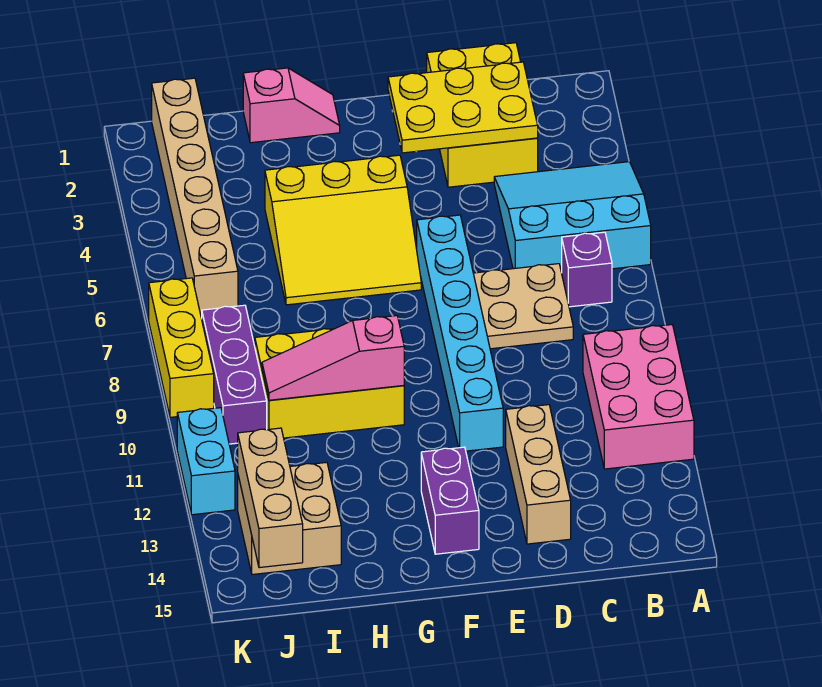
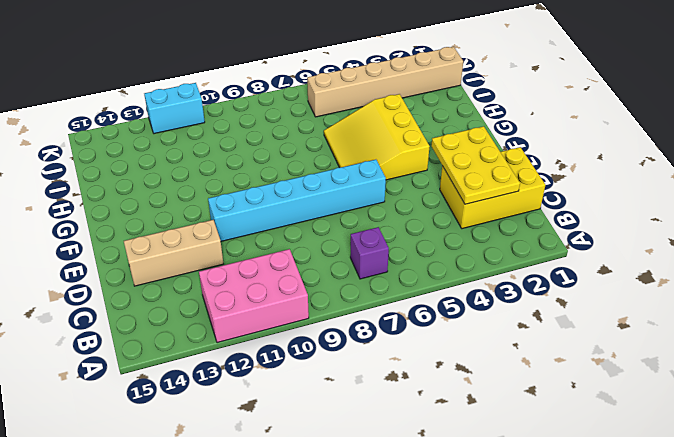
none -> cyan slope A4:C6 level 1 top 6
none -> tan plate C7:D8 level 1
none -> purple brick F13:F14 level 1

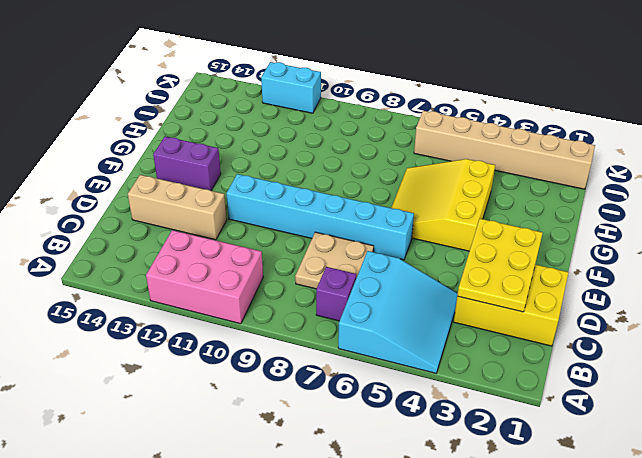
none -> pink slope G1:H1 level 1 top H
none -> yellow brick G9:I10 level 1
none -> tan brick I13:J14 level 1

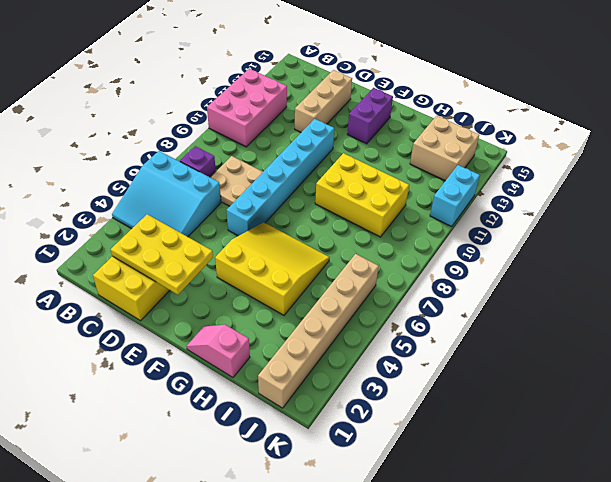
none -> purple brick J8:J10 level 1
none -> yellow brick K7:K9 level 1
none -> pink slope G10:I10 level 2 top G

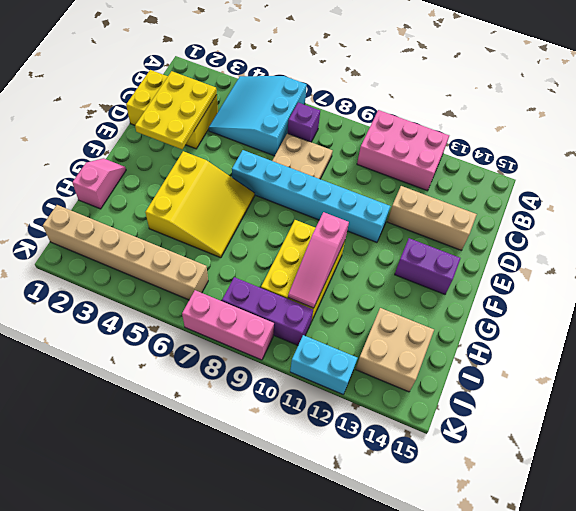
pink brick K7:K9 level 1 -> yellow brick K7:K9 level 1
none -> tan brick J13:J15 level 2

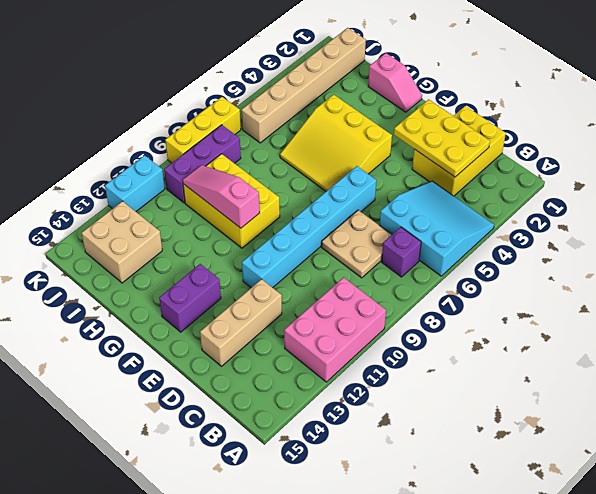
none -> tan brick J13:J15 level 2

